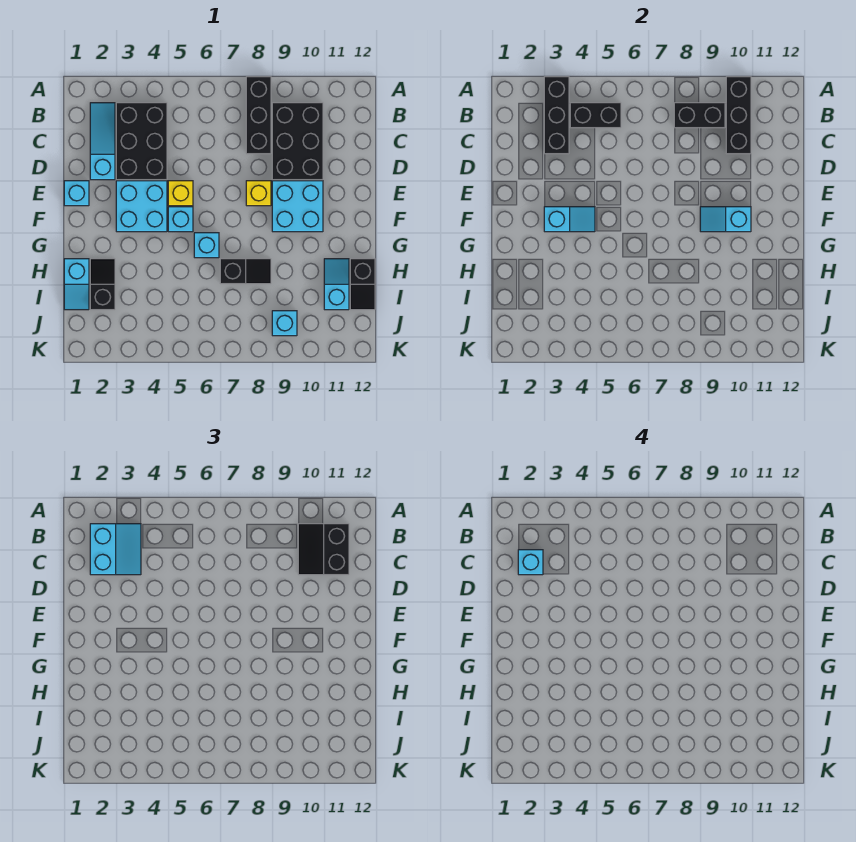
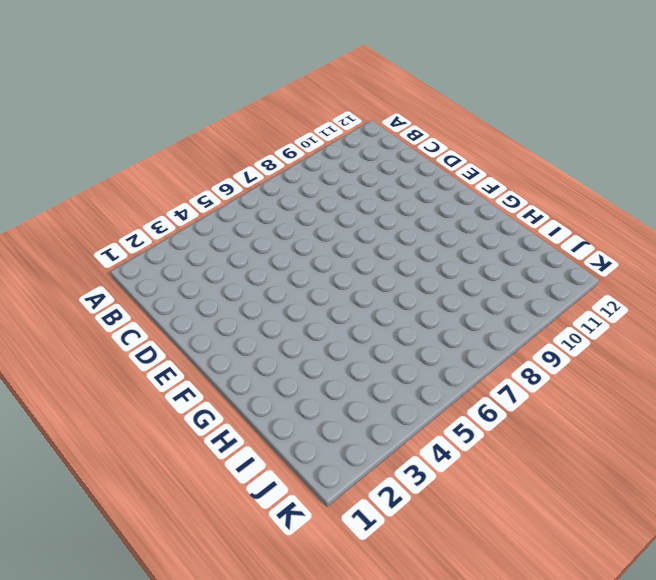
none -> black brick A8:C8 level 1
none -> cyan slope B2:D2 level 1 top D
none -> black brick B3:D4 level 1

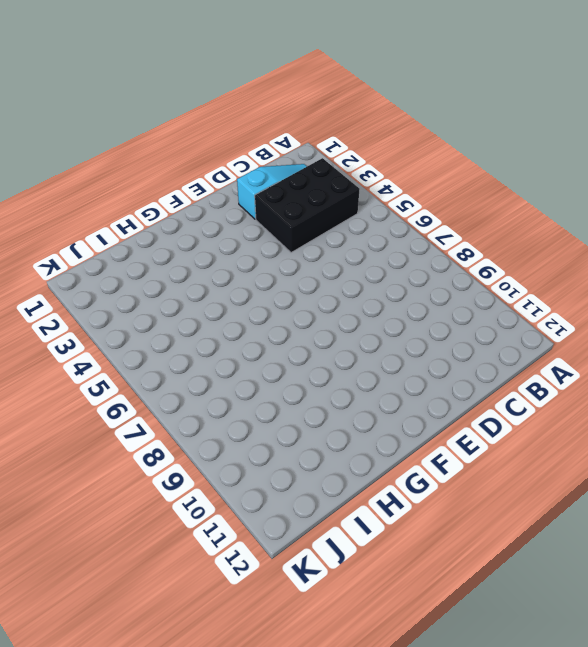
none -> black brick A8:C8 level 1
none -> black brick B9:D10 level 1
none -> cyan brick E1 level 1

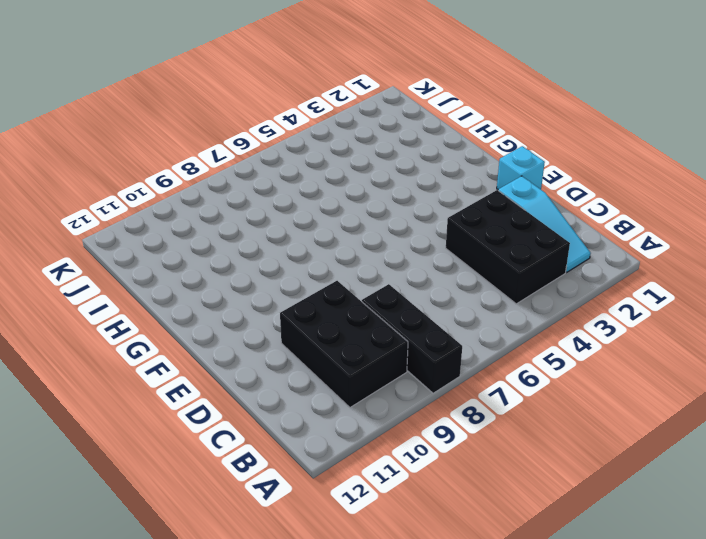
none -> cyan brick E3:F4 level 1
none -> yellow brick E5 level 1
none -> yellow brick E8 level 1

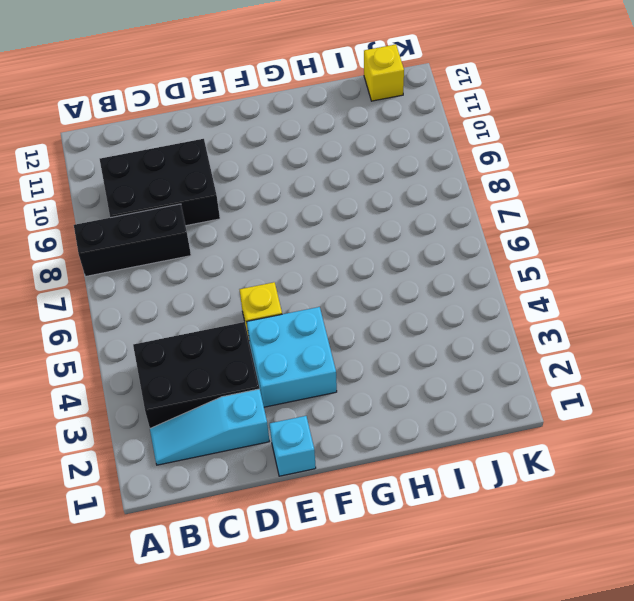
yellow brick J12 level 1 -> yellow brick E8 level 1
none -> cyan brick E9:F10 level 1
none -> cyan brick F5 level 1
none -> cyan brick G6 level 1

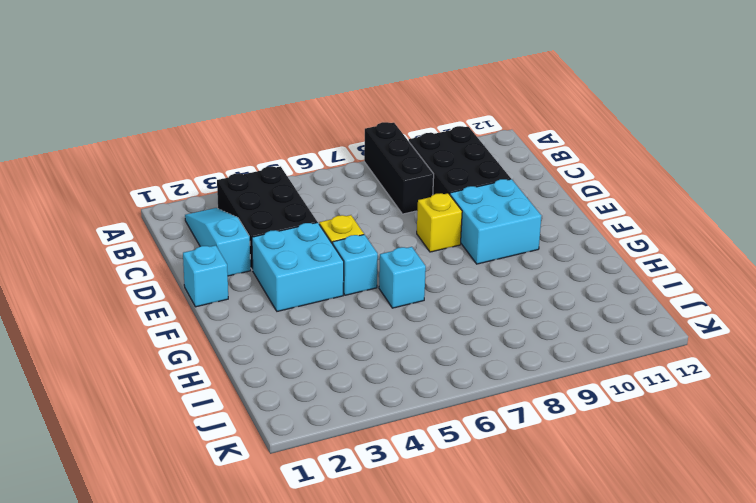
none -> cyan slope H1:I1 level 1 top H
none -> black slope H2:I2 level 1 top I
none -> black slope H7:H8 level 1 top 7

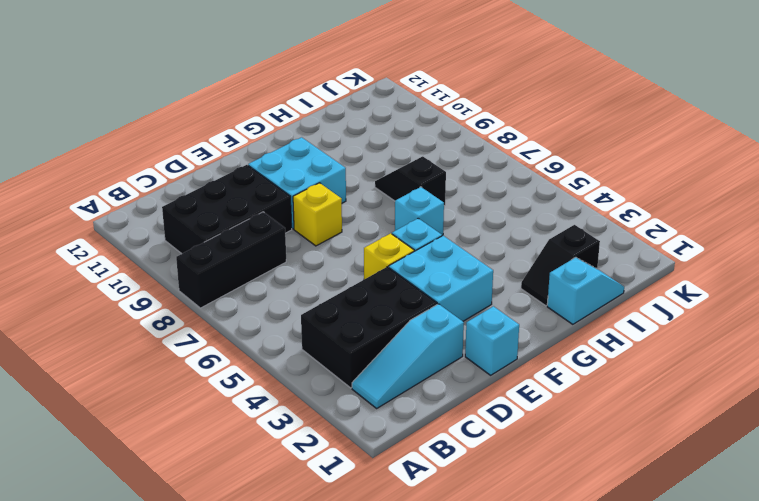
none -> cyan slope H11:I11 level 1 top I
none -> black slope H12:I12 level 1 top H
none -> cyan brick J9 level 1

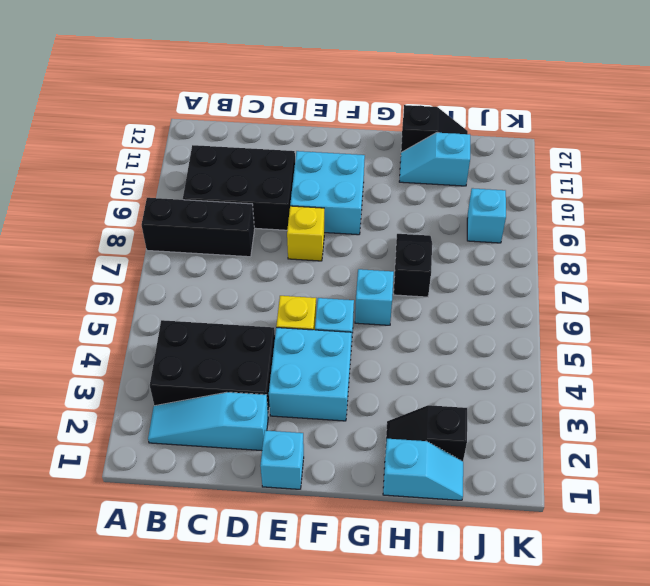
none -> black brick A3:C3 level 2
none -> black brick A10:C10 level 2
none -> black brick B4:B5 level 2

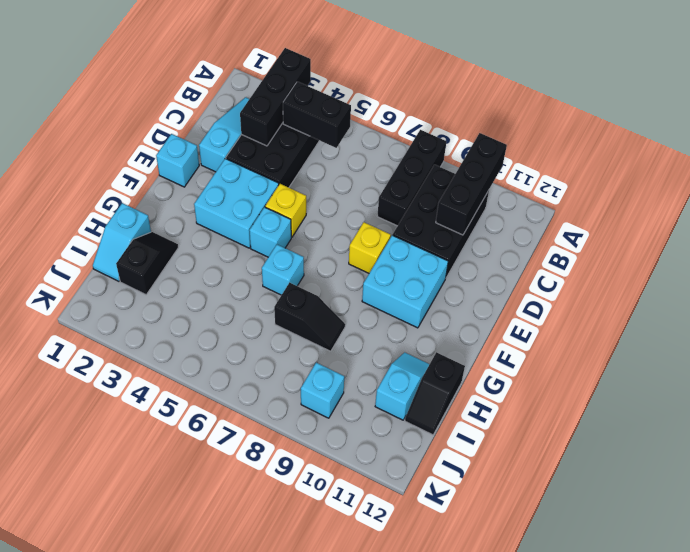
none -> black brick B8:B9 level 2
none -> cyan slope F3:F4 level 2 top 3
none -> cyan slope F9:F10 level 2 top 10

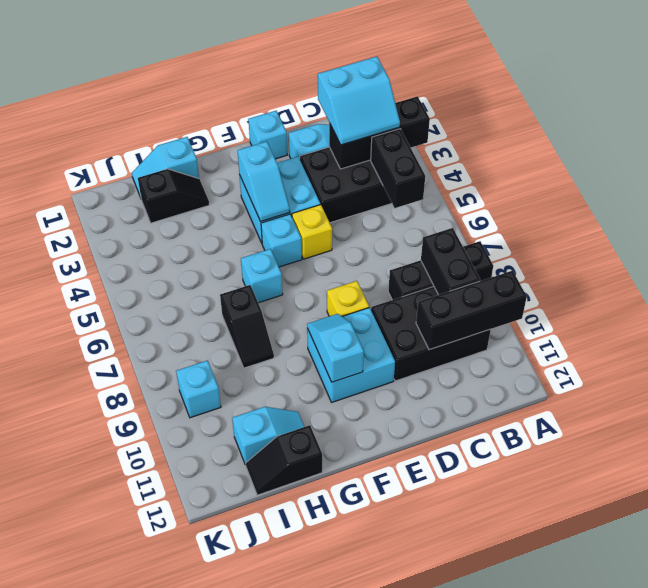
none -> black slope B10:C11 level 3 top 11
none -> cyan brick C2 level 4

